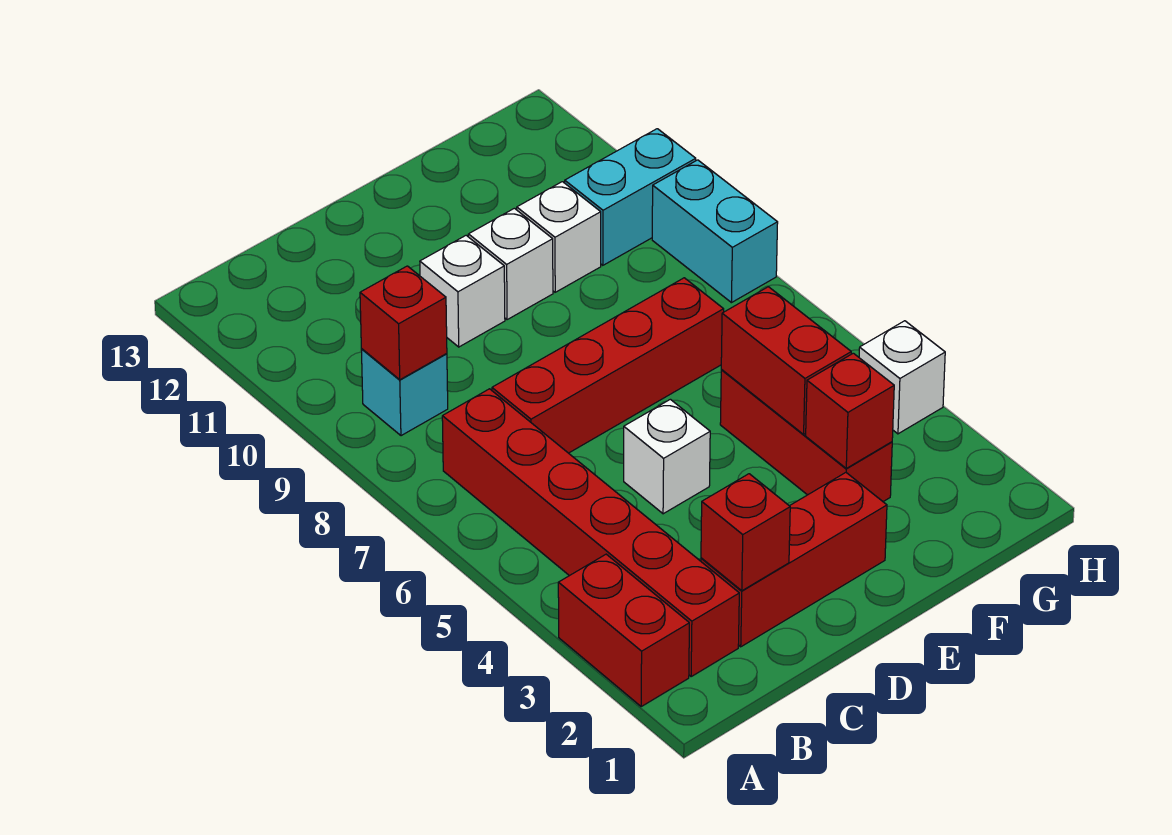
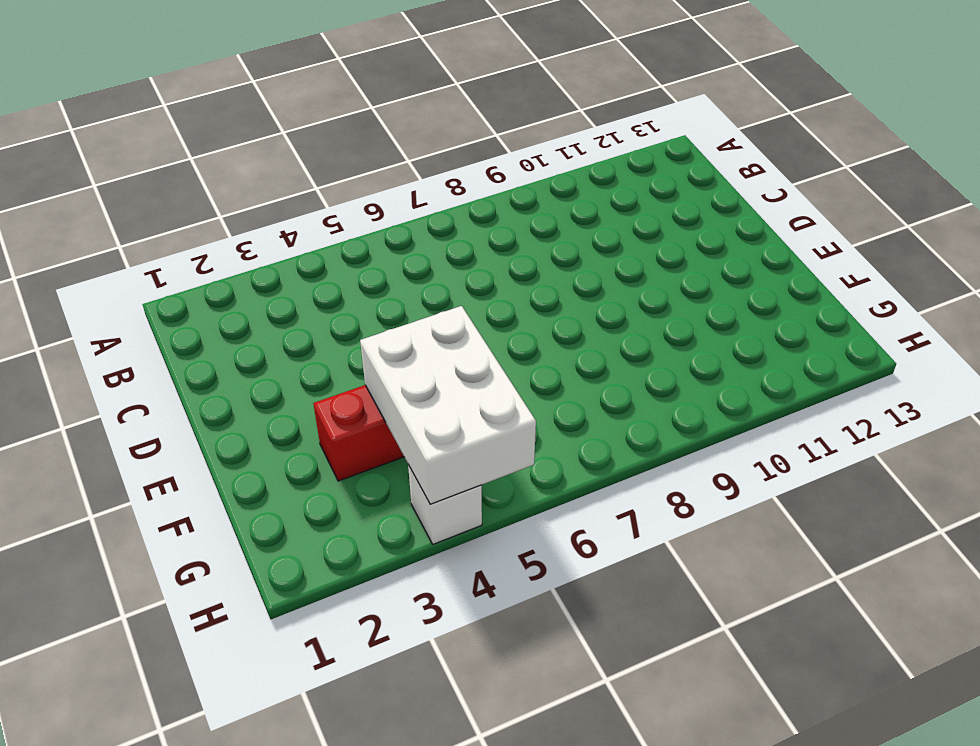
white brick F4:H5 level 2 -> red brick F4:F5 level 2
none -> red brick A2:A3 level 1
none -> red brick B2:B7 level 1
none -> cyan brick B9 level 1

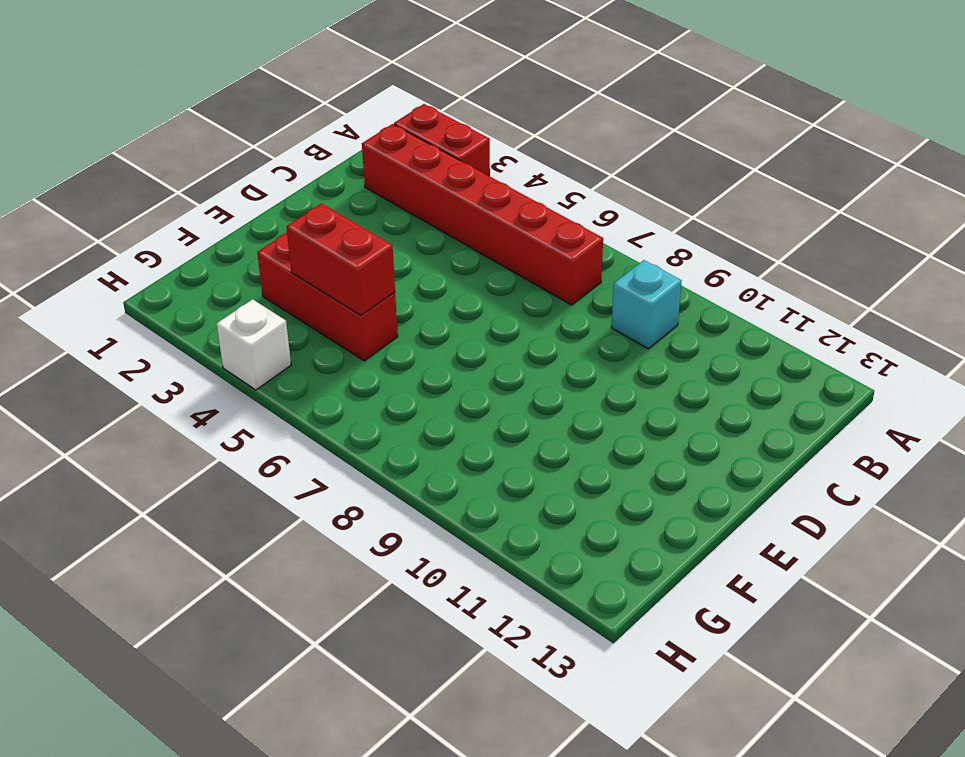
none -> red brick C2:E2 level 1
none -> red brick C7:F7 level 1
none -> white brick D5 level 1

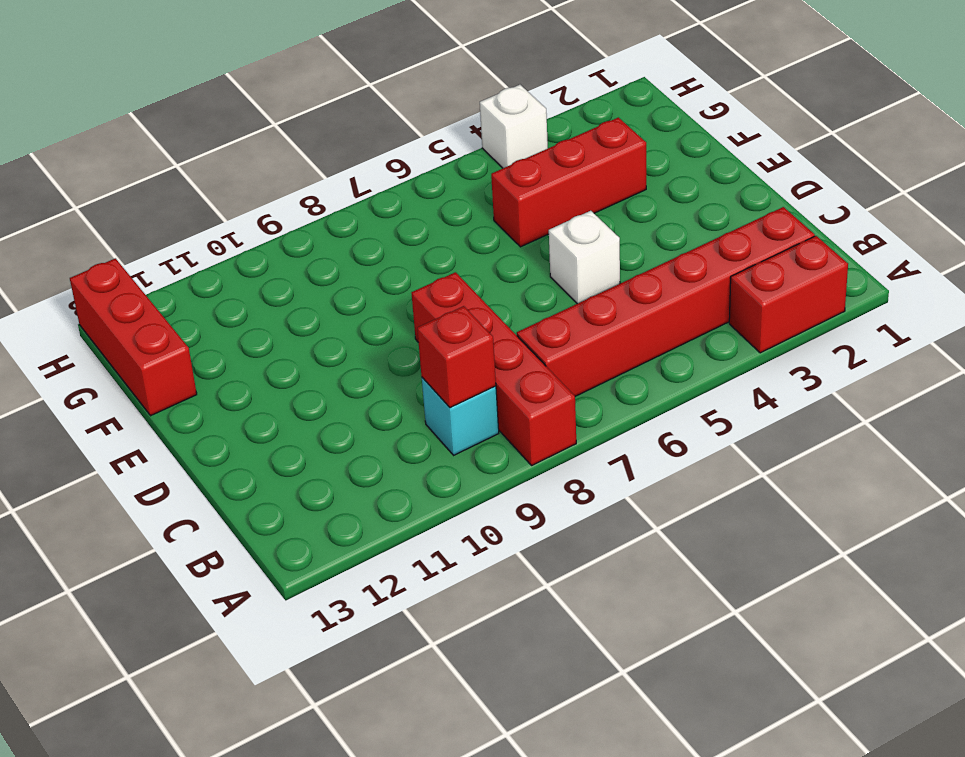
red brick A8:D8 level 1 -> red brick C7:F7 level 1
red brick F13:H13 level 1 -> red brick C2:E2 level 1
none -> white brick D10 level 1
none -> white brick E10 level 1
none -> white brick F10 level 1

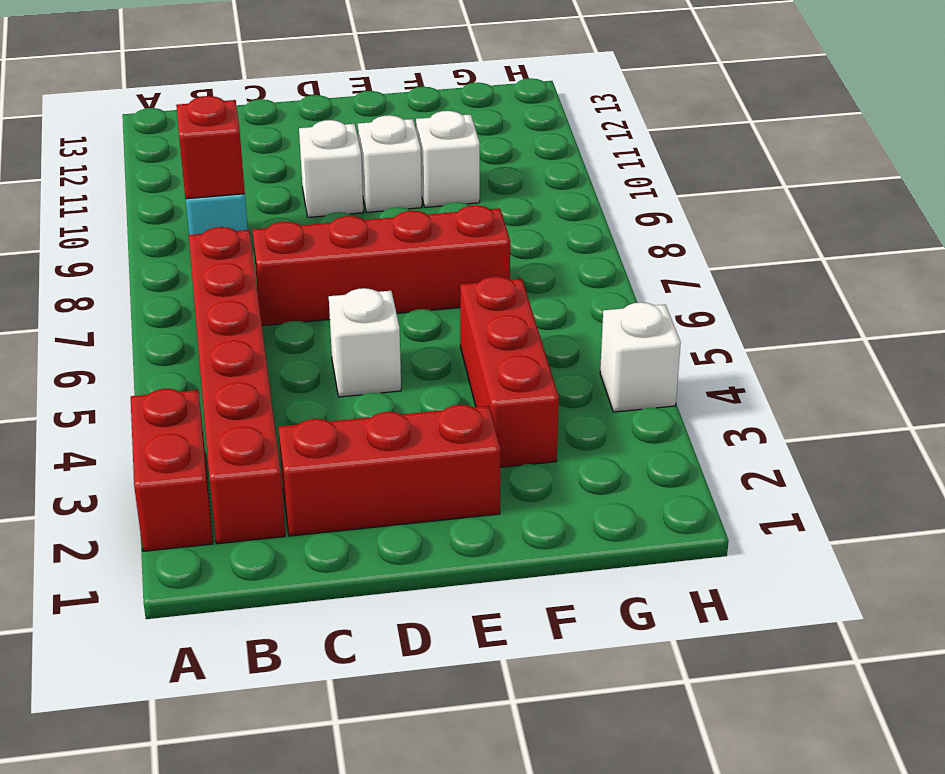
none -> cyan brick G10:H10 level 1
none -> cyan brick H8:H9 level 1
none -> red brick C2 level 2

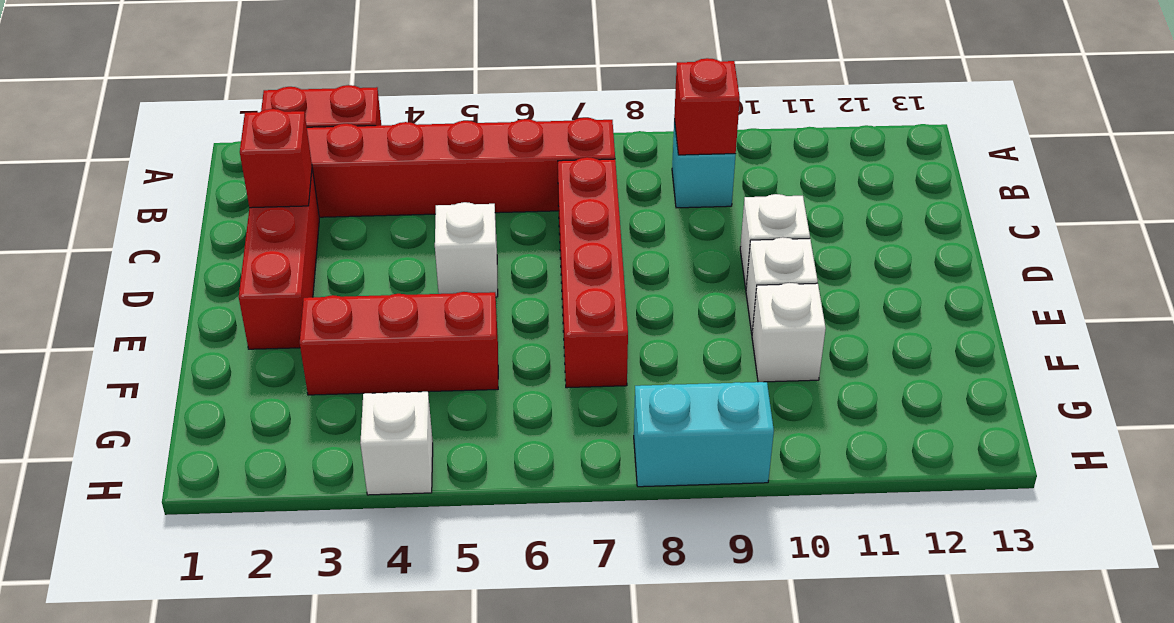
none -> cyan brick G10:H10 level 1
none -> red brick F3 level 2
none -> red brick F4:F5 level 2

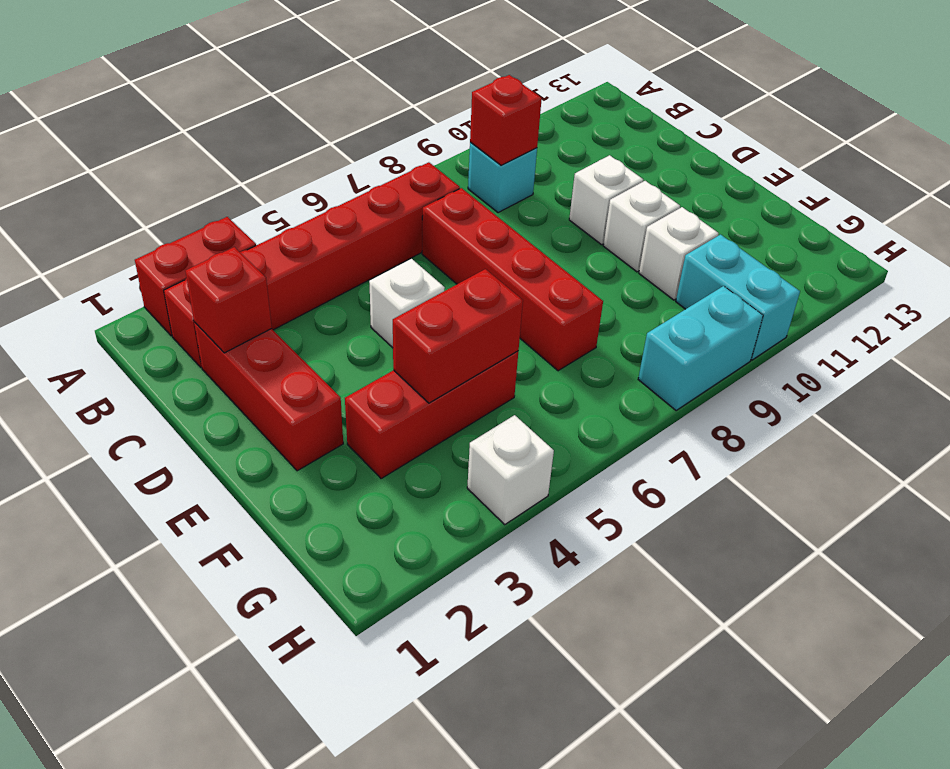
none -> red brick F3 level 2

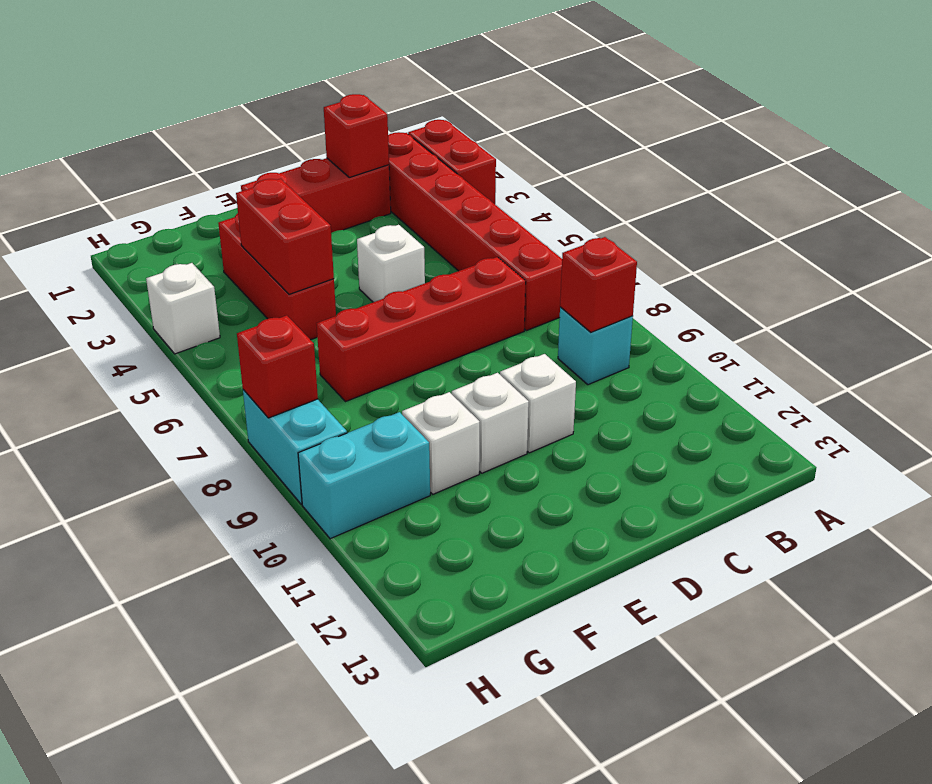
red brick H8 level 2 -> red brick F3 level 2

